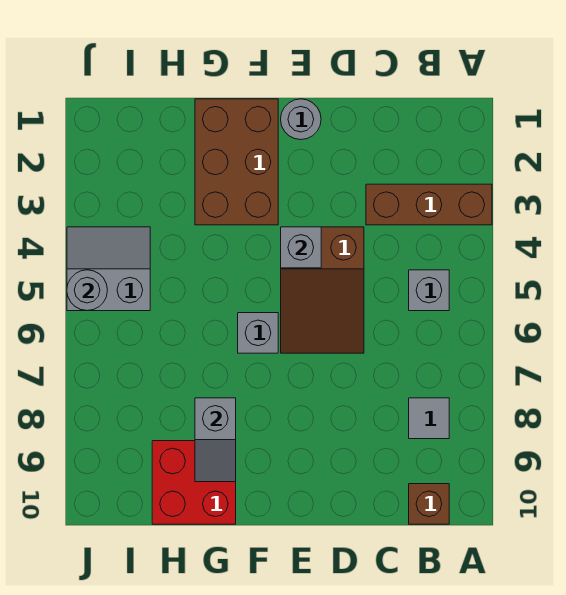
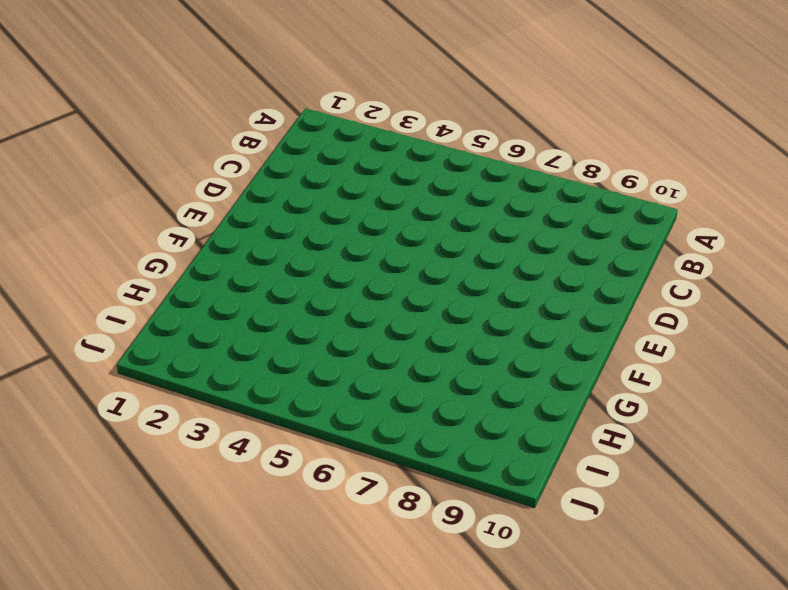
none -> brown brick A3:C3 level 1
none -> grey brick B5 level 1
none -> grey tile B8 level 1

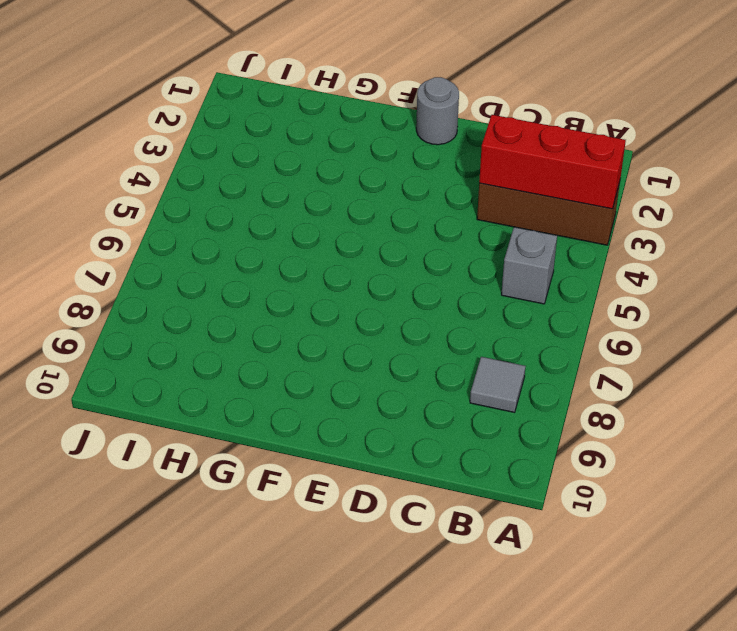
red brick A3:C3 level 2 -> none
none -> brown brick B10 level 1
none -> brown slope D4:E6 level 1 top 4
none -> brown brick F1:G3 level 1

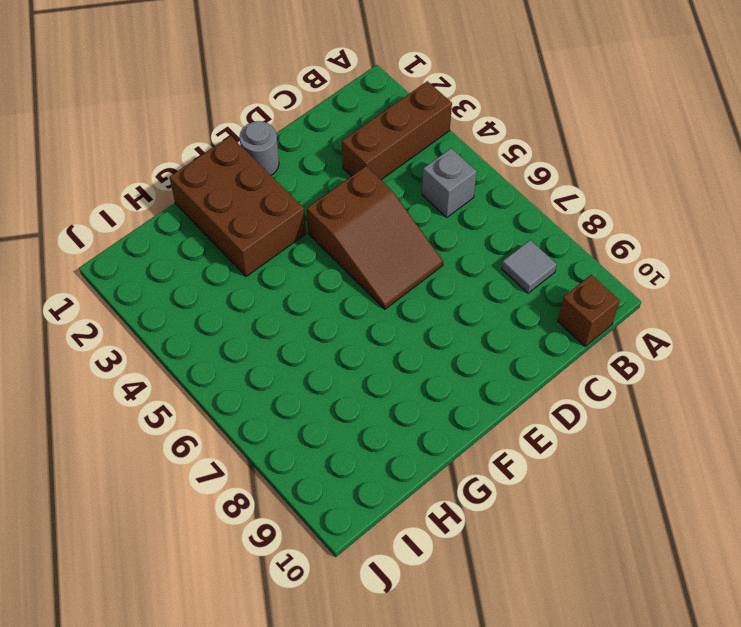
none -> grey brick F6 level 1
none -> red brick G9:H10 level 1
none -> grey slope I4:J5 level 1 top 5

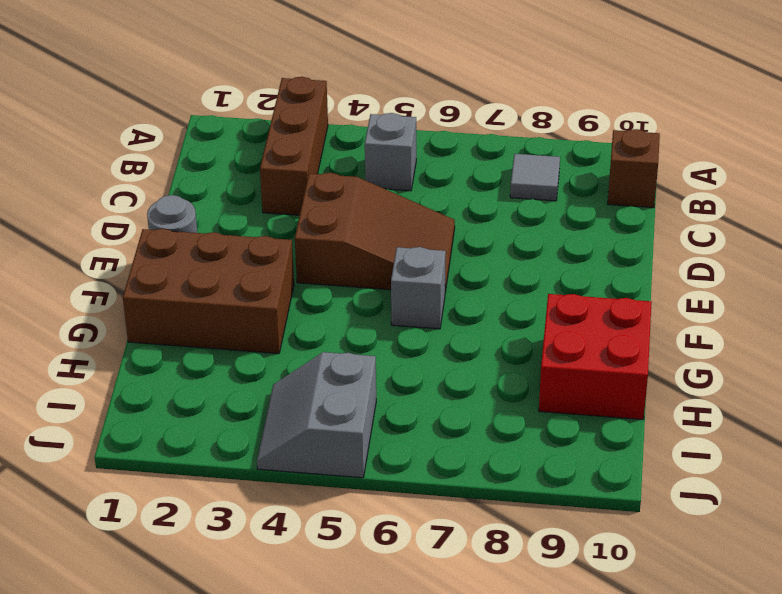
none -> grey brick E4 level 2
none -> grey slope G8:G9 level 2 top 8
none -> grey round brick J5 level 2

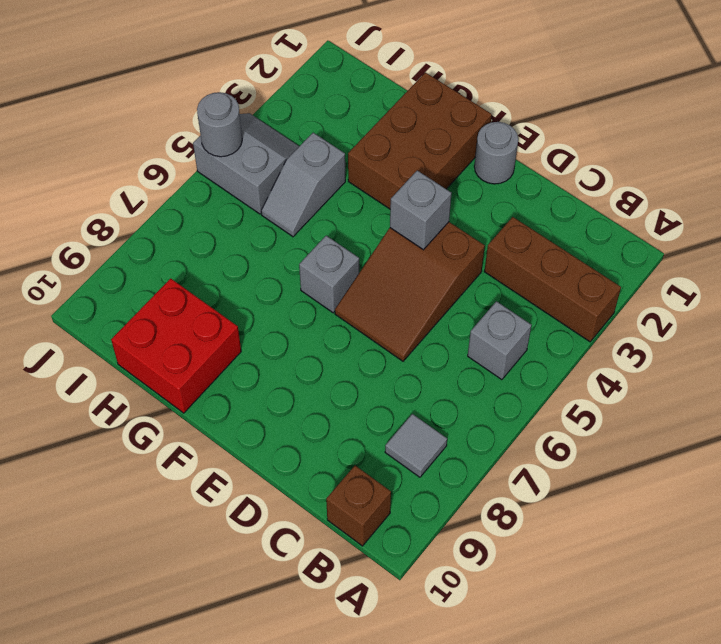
grey slope H4:H5 level 1 top 4 -> grey slope G8:G9 level 2 top 8

